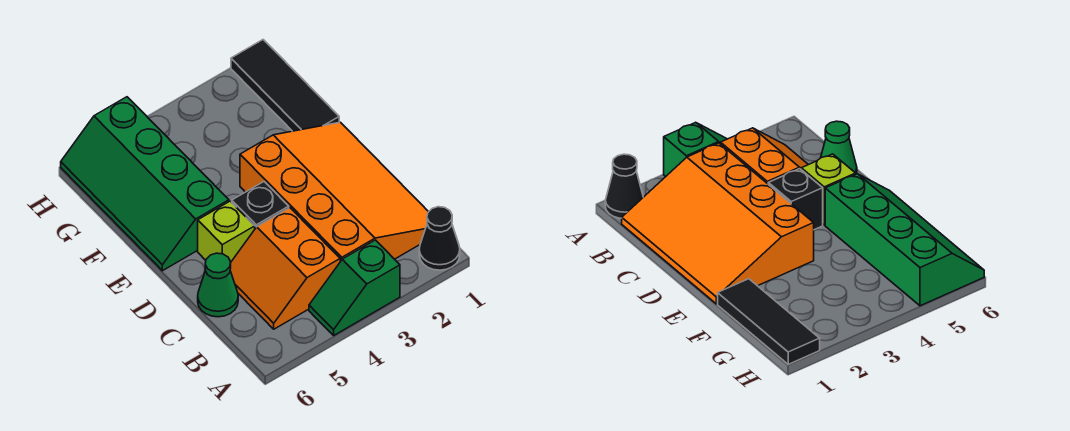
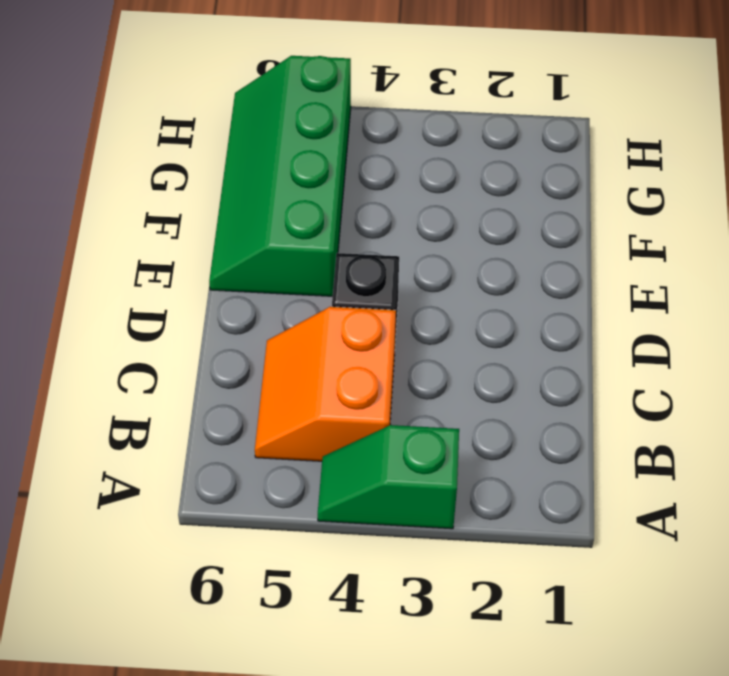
none -> black cone A1 level 1
none -> orange slope B1:E3 level 1 top 3

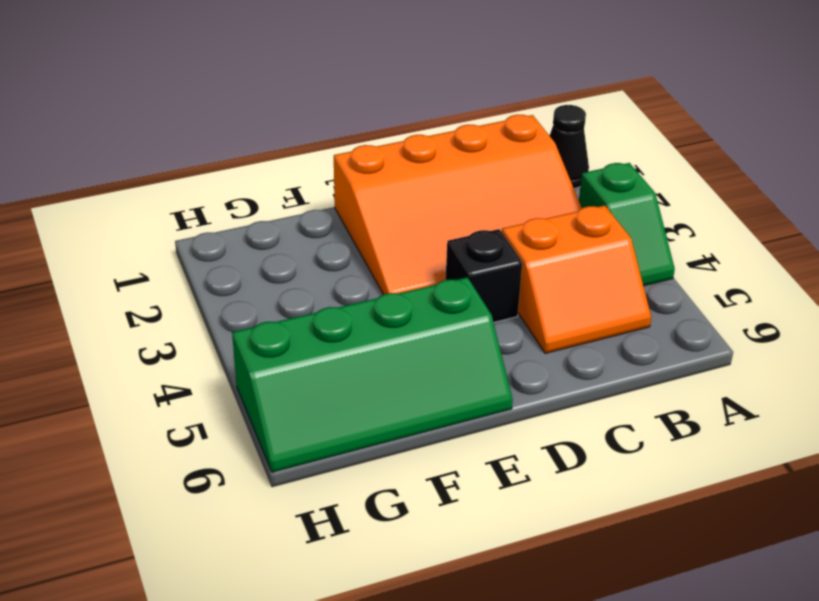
orange slope B1:E3 level 1 top 1 -> orange slope B1:E3 level 1 top 3
none -> green cone C6 level 1
none -> lime brick D5 level 1

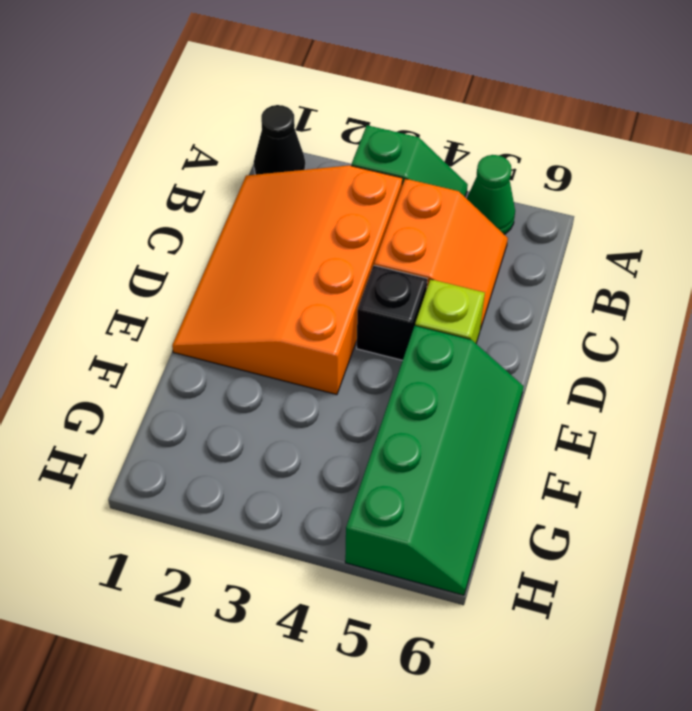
green cone A5 level 1 -> green cone C6 level 1
none -> black tile F1:H1 level 1

